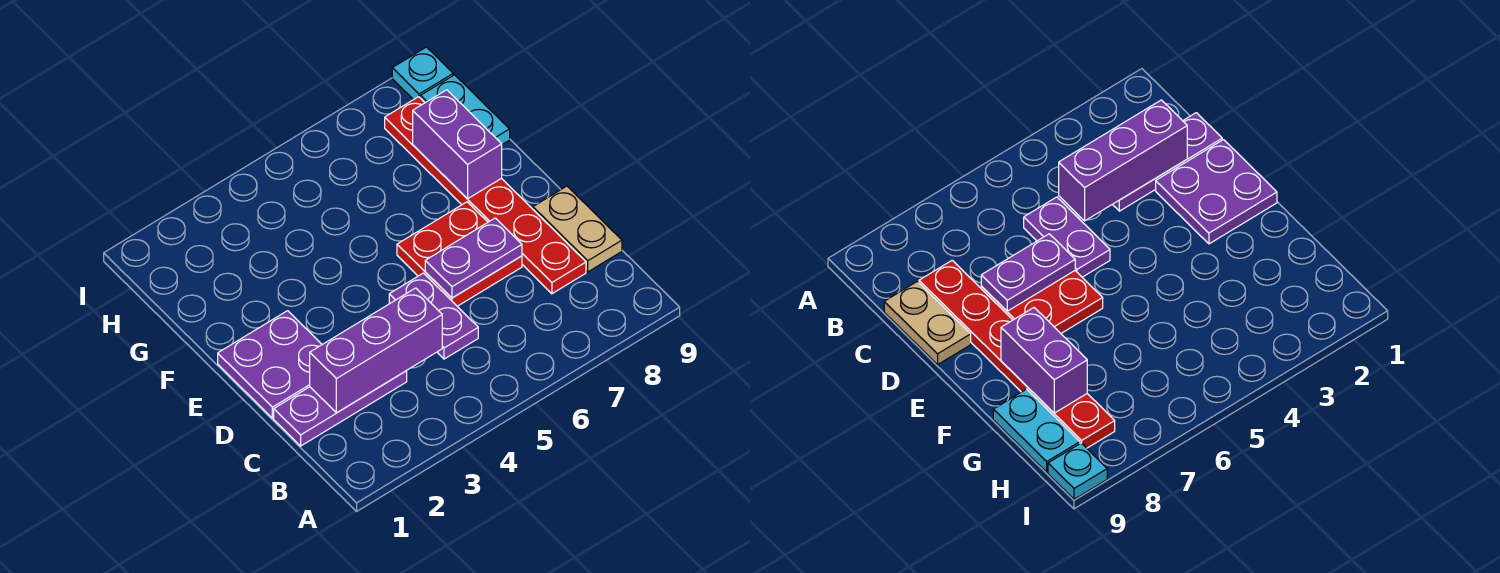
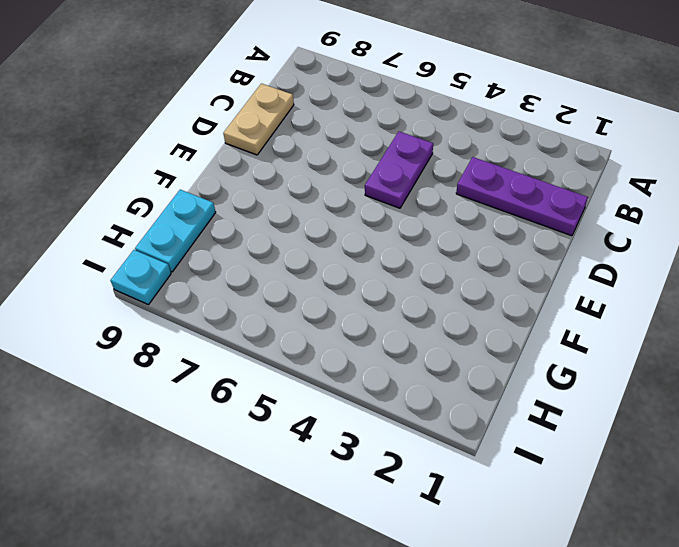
none -> red plate C8:H8 level 1
none -> purple plate D1:E2 level 1

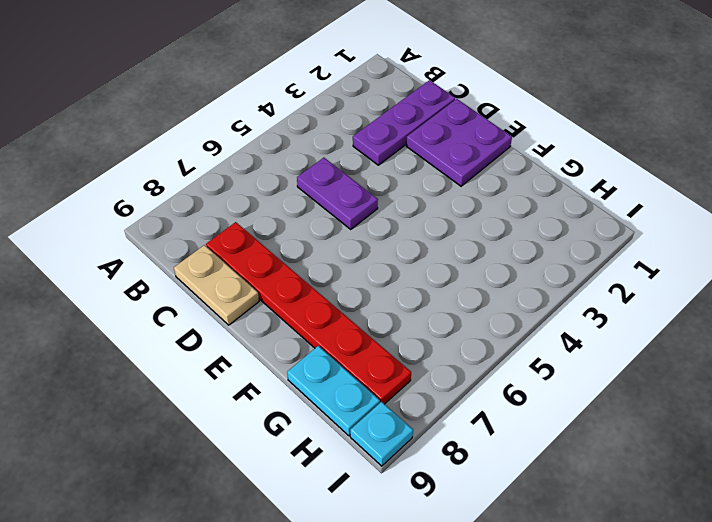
none -> red plate D6:E7 level 1
none -> purple brick C2:C4 level 2

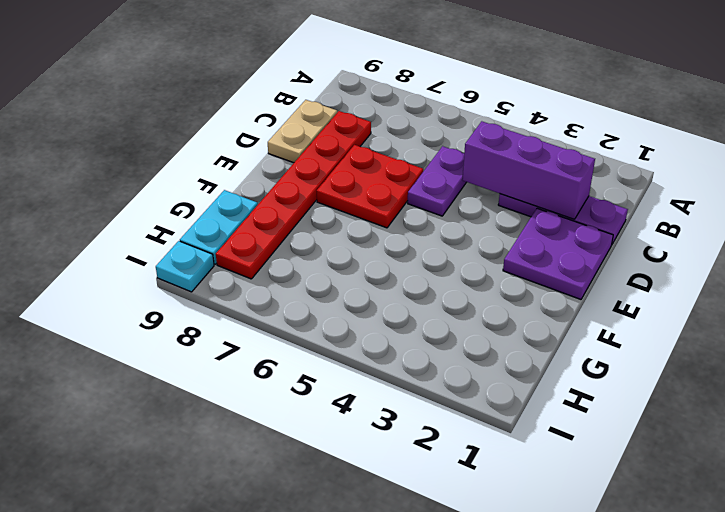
none -> purple plate D6:D7 level 2
none -> purple brick F8:G8 level 2

